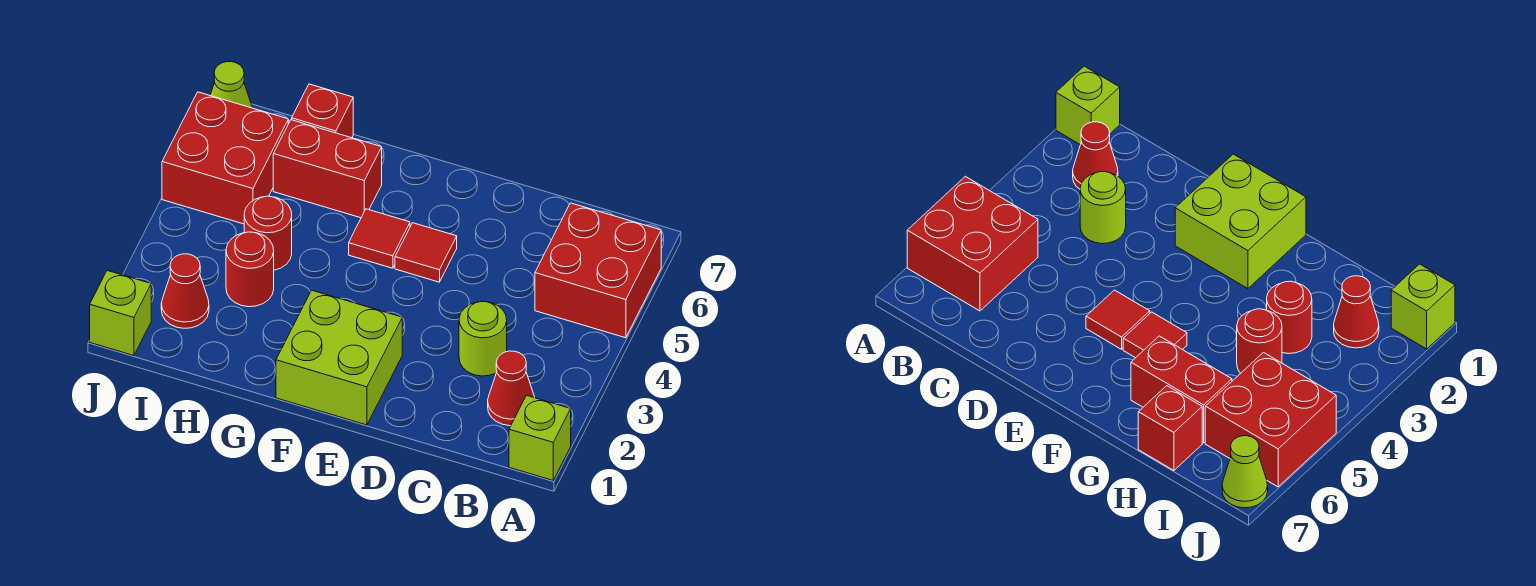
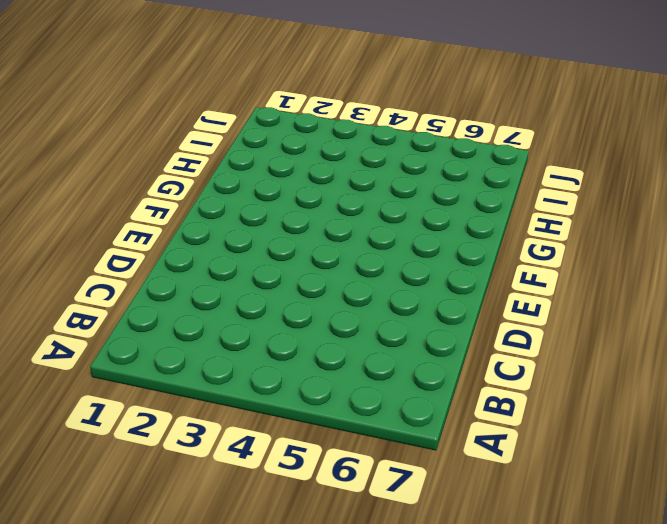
none -> lime brick A1 level 1
none -> red brick A5:B6 level 1
none -> red cone B2 level 1

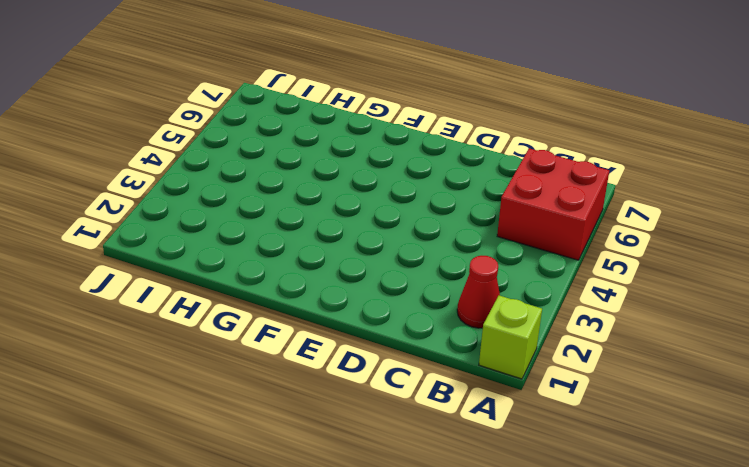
none -> lime round brick C3 level 1
none -> lime brick E1:F2 level 1
none -> red tile E5 level 1

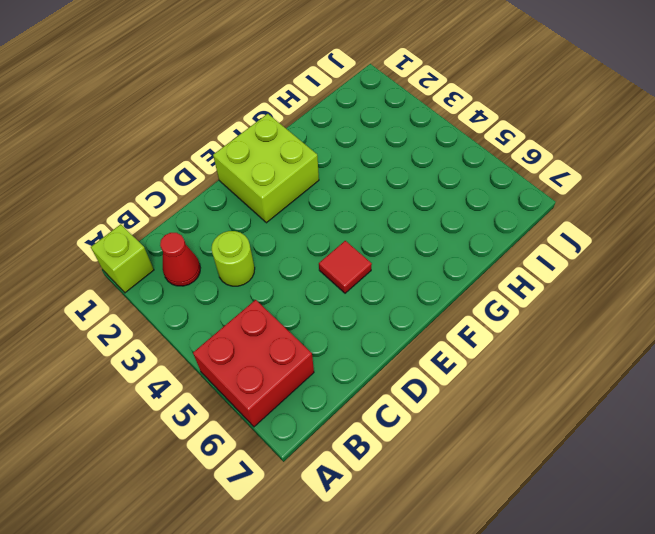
none -> red tile F5 level 1
none -> red brick G6:H6 level 1
none -> red round brick H3 level 1

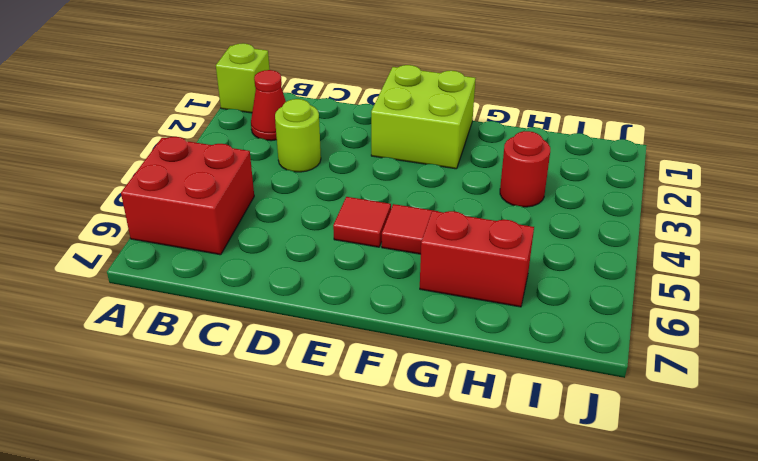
none -> red round brick H4 level 1
none -> red brick H7 level 1
none -> red cone I2 level 1

